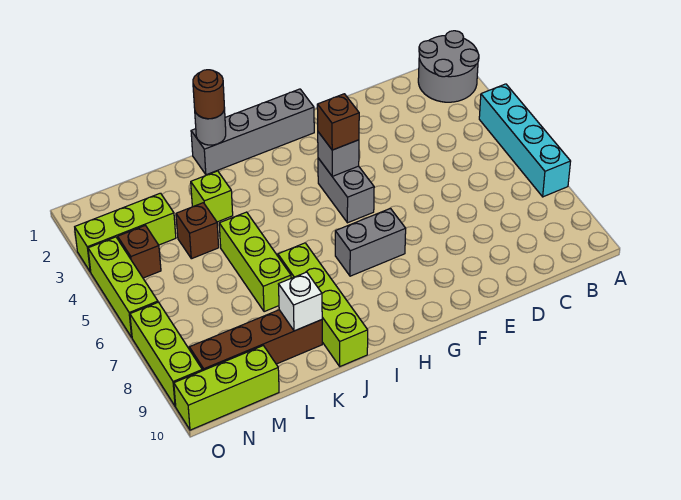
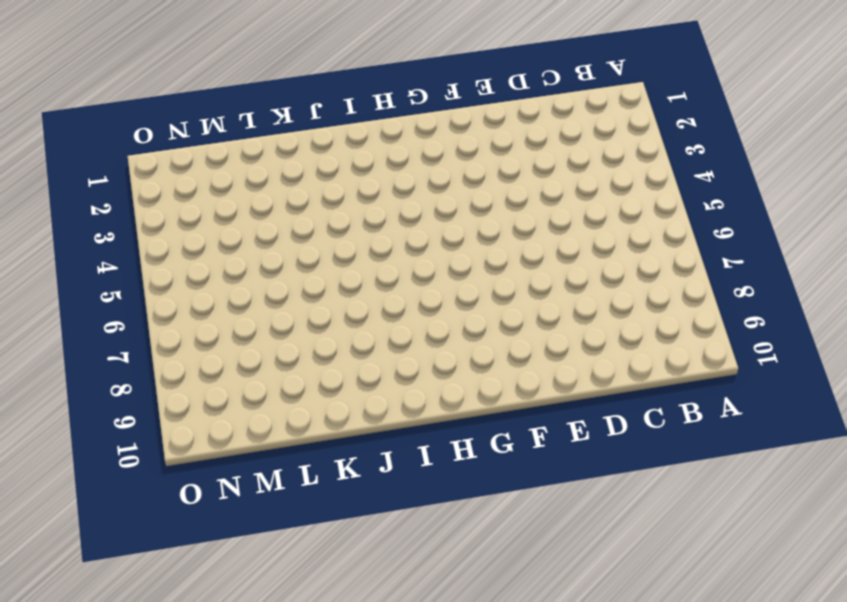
none -> grey round brick A1:B2 level 1
none -> cyan brick A4:A7 level 1
none -> grey brick G1:J1 level 1

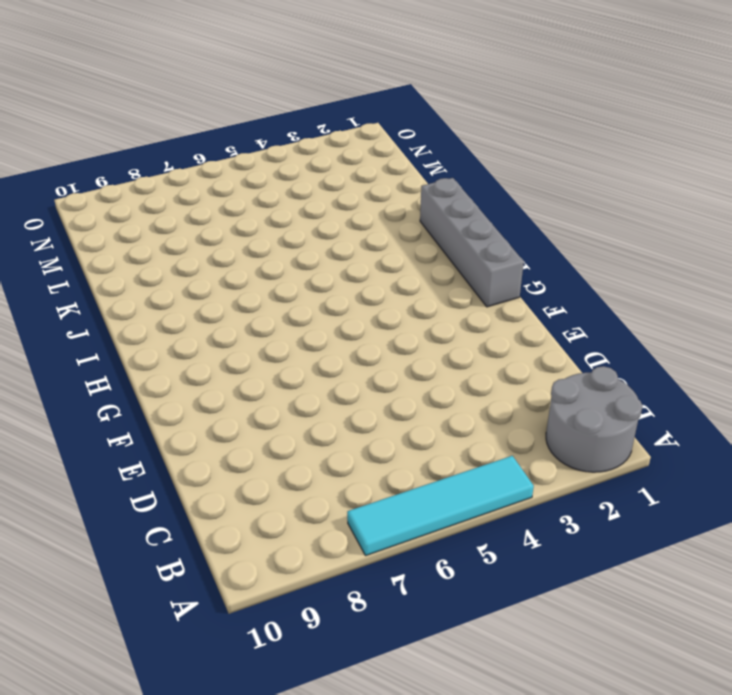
cyan tile A4:A7 level 1 -> cyan brick A4:A7 level 1
none -> grey brick G4:G5 level 1
none -> grey brick G7:H7 level 1
none -> lime brick J7:J10 level 1

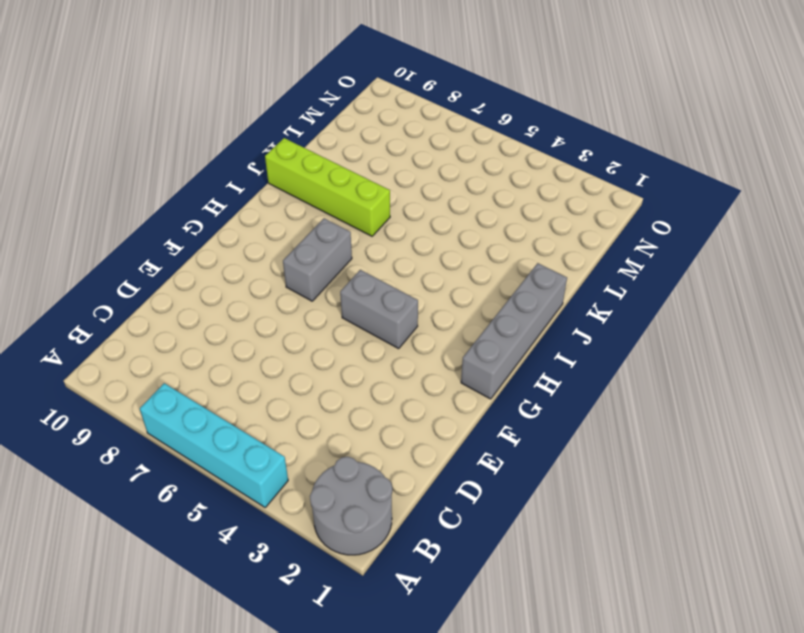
none -> lime brick K3 level 1
none -> lime brick K5:K7 level 1
none -> brown brick K9:N9 level 1

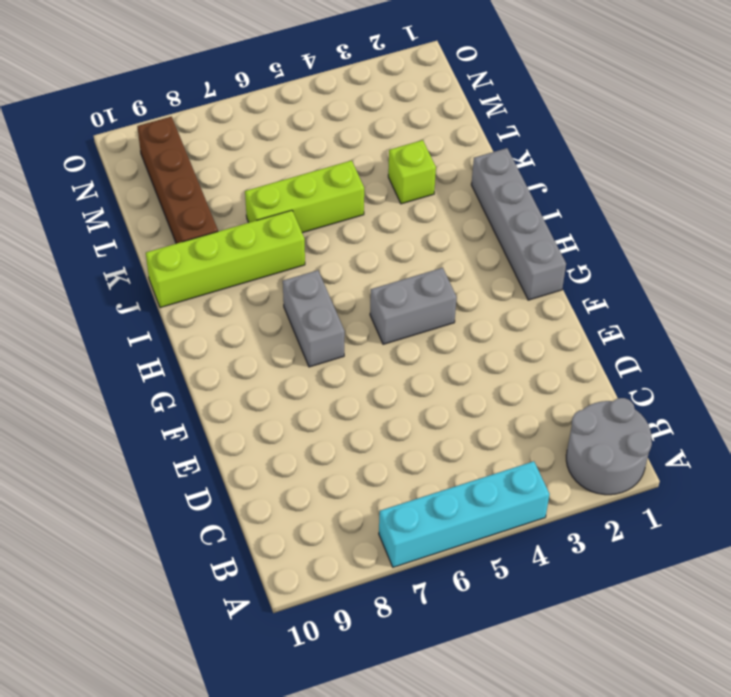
none -> brown brick L4 level 1
none -> lime brick M3:O3 level 1
none -> lime brick M10:O10 level 1

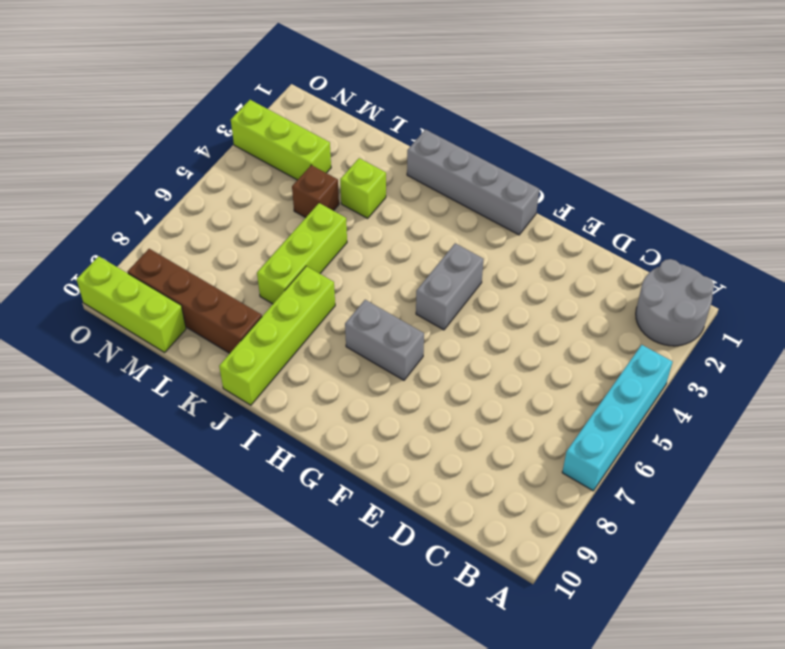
none -> brown brick N4 level 1
none -> lime brick O4:O6 level 1
none -> lime brick O7:O9 level 1

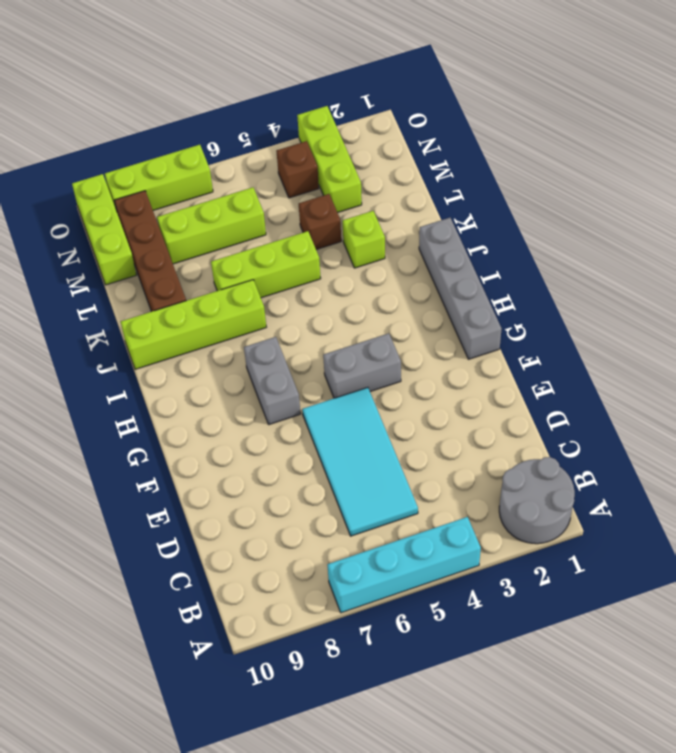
cyan tile C5:F6 level 1 -> none
lime brick M6:M8 level 1 -> lime brick O4:O6 level 1
none -> grey brick G4 level 2
none -> grey round brick J1 level 2
none -> white brick K9 level 2

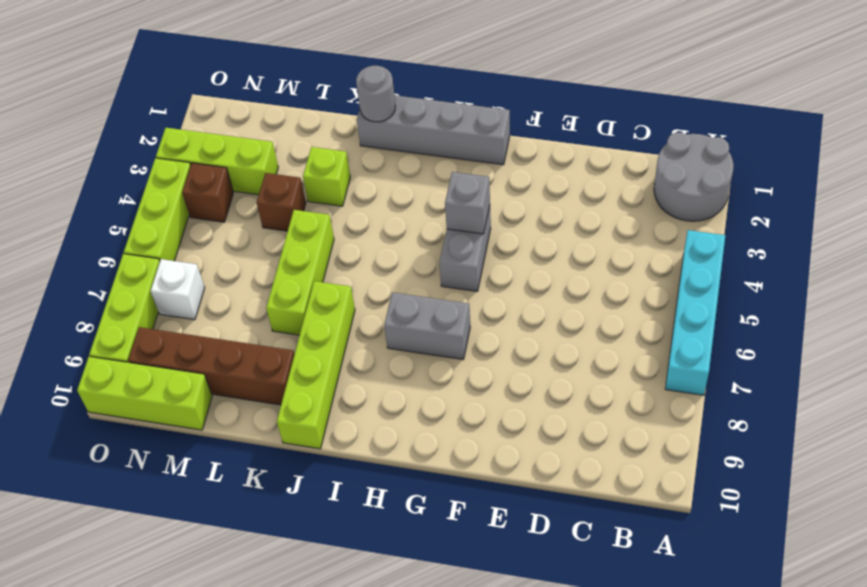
white brick N7 level 1 -> white brick K9 level 2
none -> brown brick G4 level 3
none -> brown round brick J1 level 3

